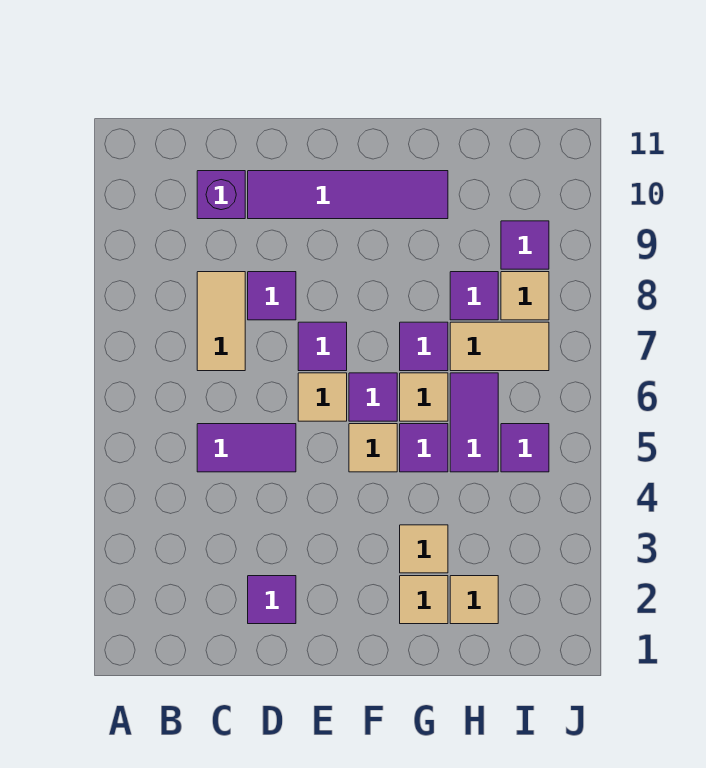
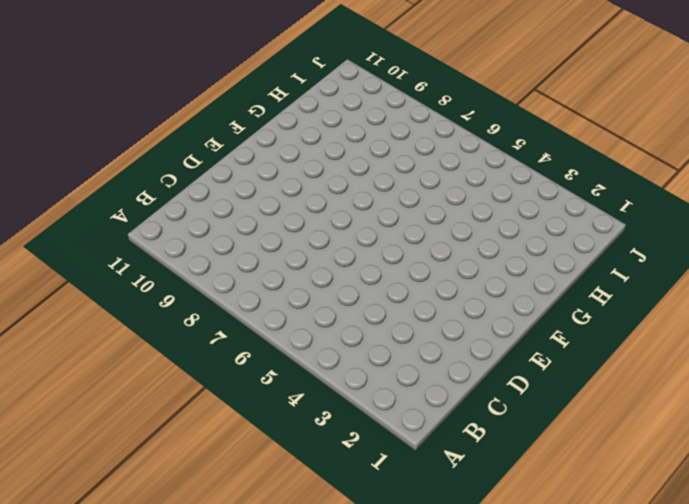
none -> purple tile C5:D5 level 1
none -> tan tile C7:C8 level 1
none -> purple brick C10 level 1

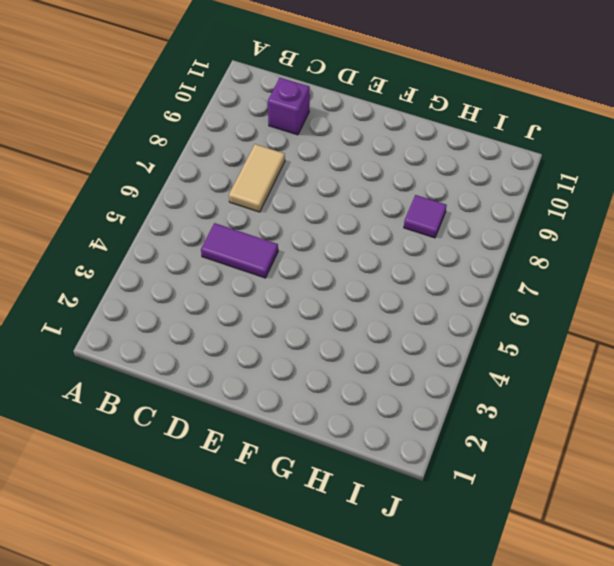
none -> purple tile D2 level 1
none -> purple tile D8 level 1
none -> purple tile D10:G10 level 1

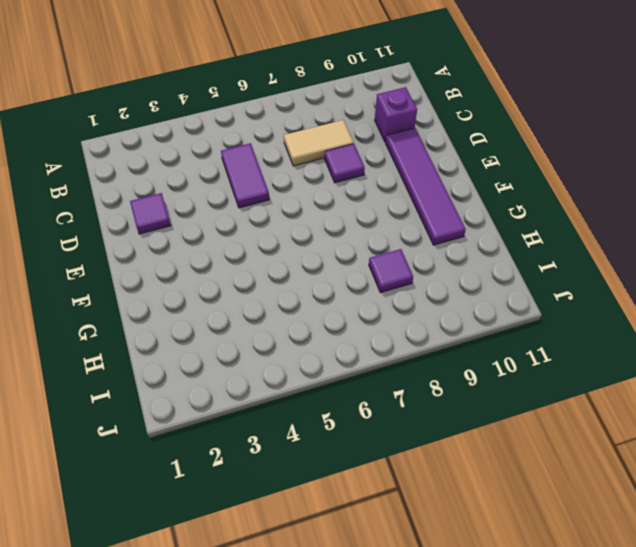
none -> tan tile E6 level 1
none -> purple tile E7 level 1
none -> tan tile F5 level 1

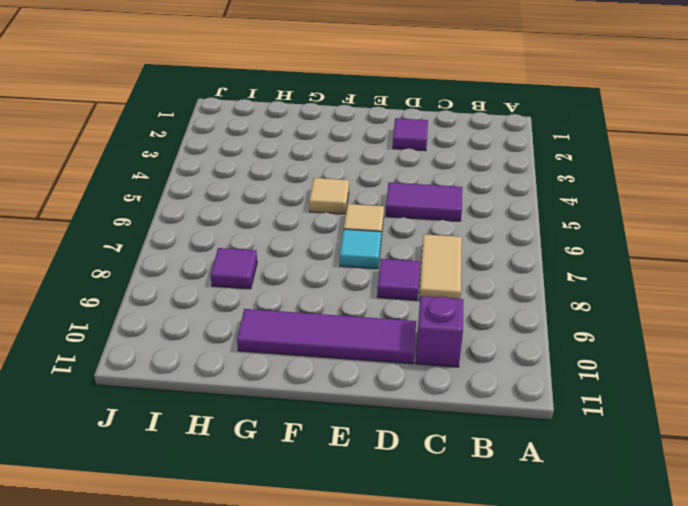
cyan tile E7 level 1 -> purple tile E7 level 1
none -> purple tile F6 level 1
none -> tan tile G2 level 1
none -> tan tile G3 level 1

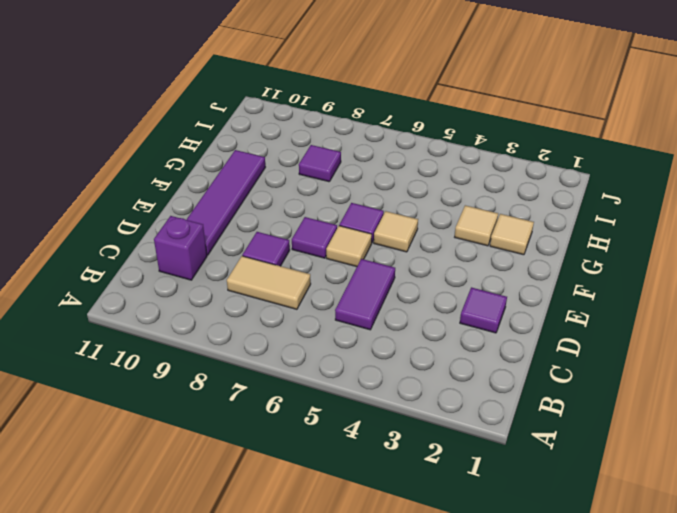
none -> purple tile G5 level 1
none -> tan tile G6 level 1
none -> purple tile G7 level 1

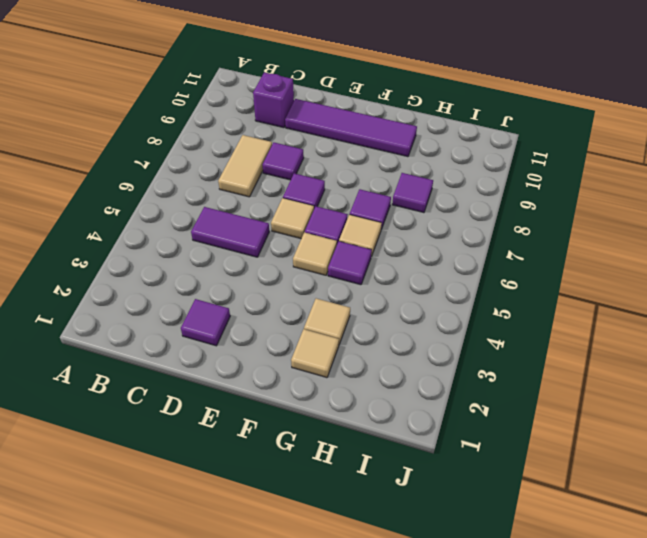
none -> tan tile H2 level 1
none -> purple tile H5:H6 level 1
none -> tan tile H7:I7 level 1

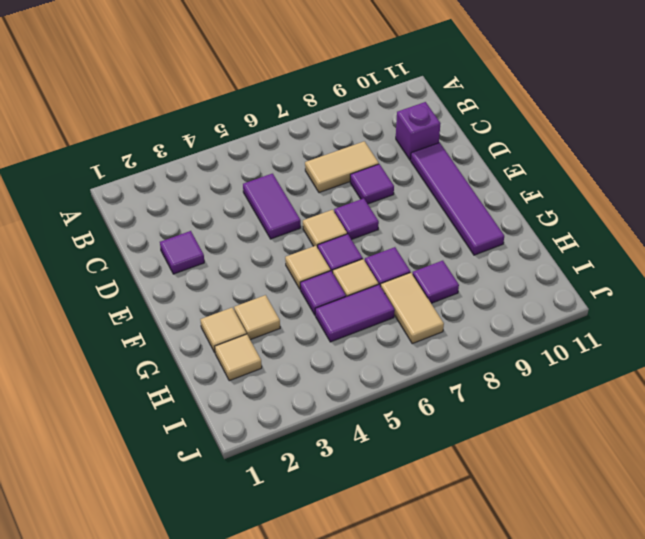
none -> purple tile I5 level 1
none -> tan tile I8 level 1
none -> purple tile I9 level 1

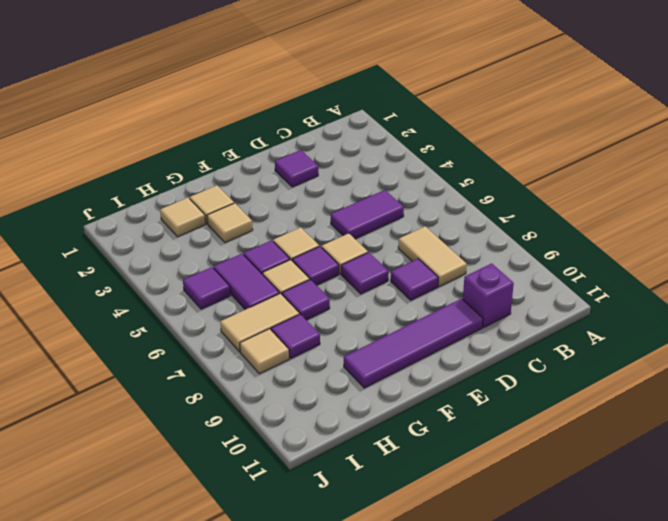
none -> purple tile I9 level 1

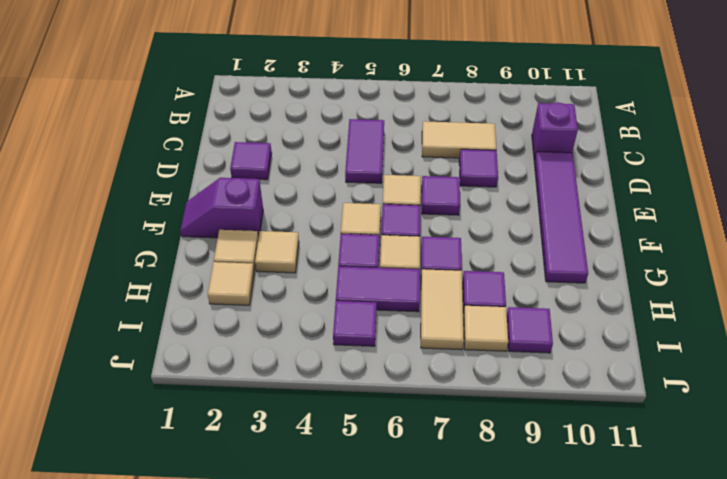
purple slope F1:F2 level 1 top 2 -> none

